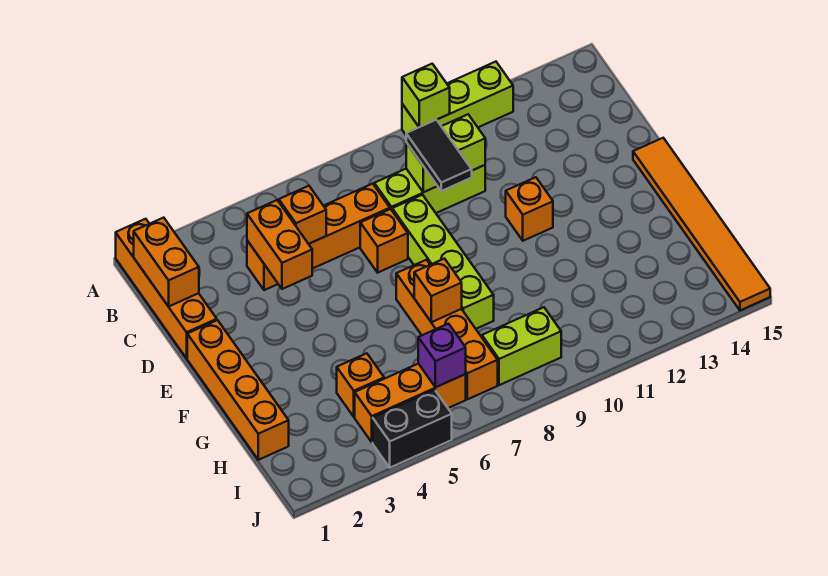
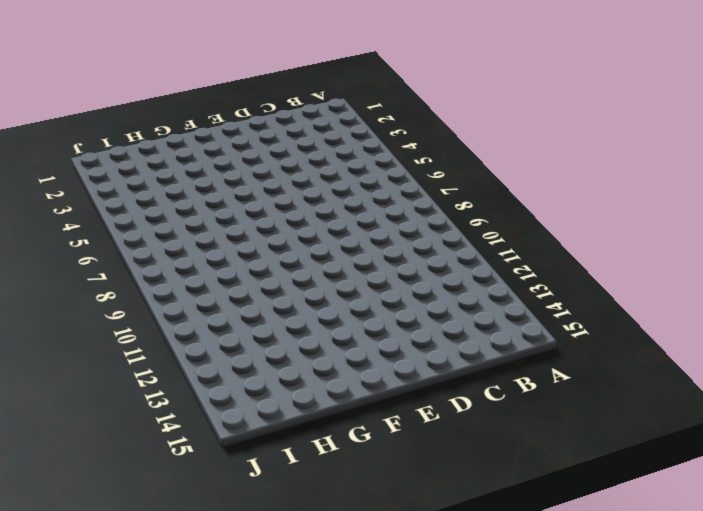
none -> orange brick A1:D1 level 1
none -> lime brick A10:A12 level 1
none -> orange brick C4:C7 level 1

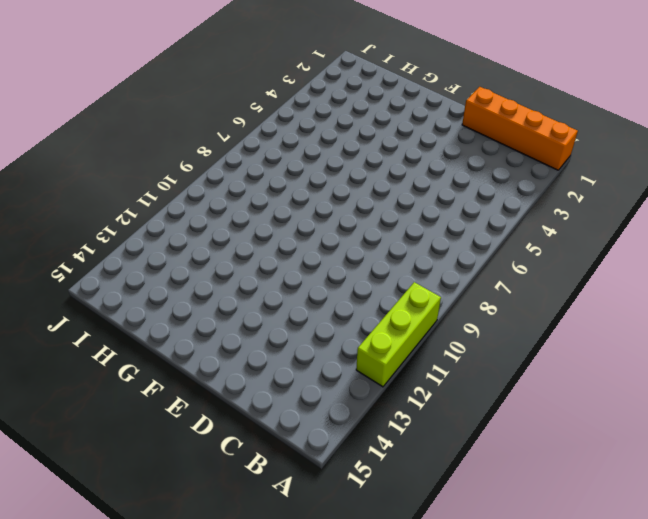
none -> orange brick C4:C7 level 1
none -> lime brick C8:C10 level 1
none -> orange brick D7 level 1

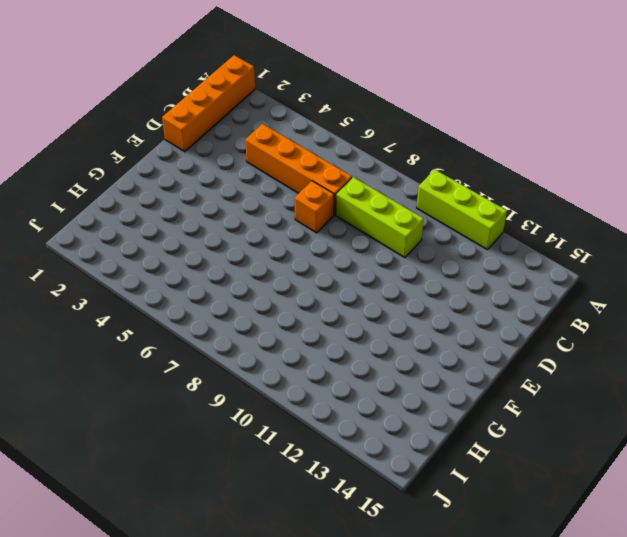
none -> lime brick D8:G8 level 1
none -> orange brick E1:H1 level 1
none -> orange brick E11 level 1

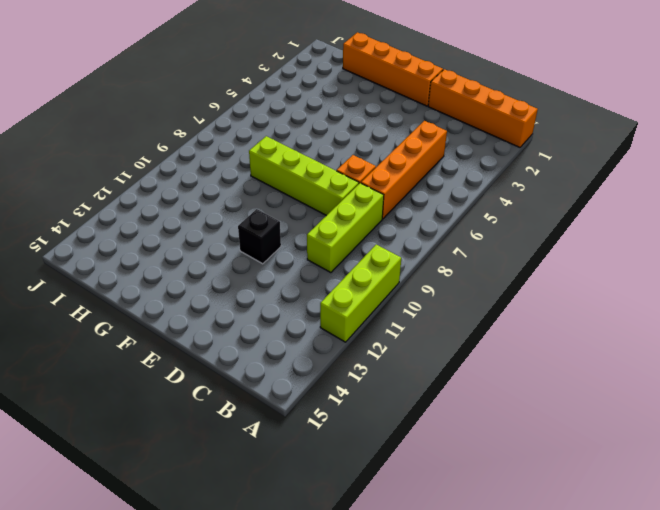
black brick E11 level 1 -> orange brick E11 level 1
none -> orange tile E15:J15 level 1
none -> orange brick F7:I7 level 1
none -> orange brick H4 level 1

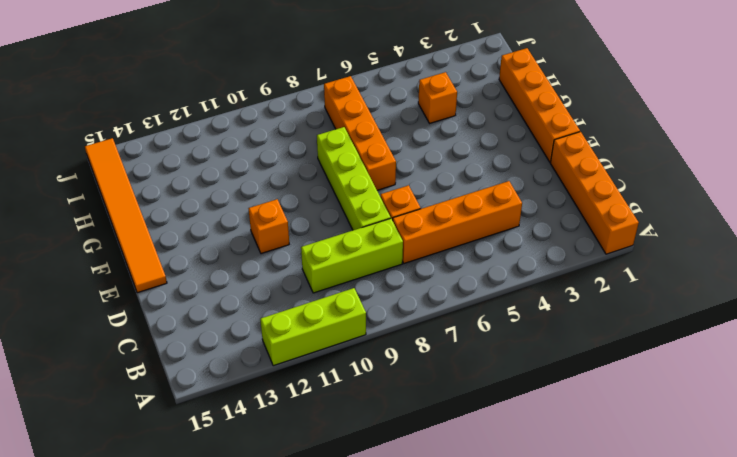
none -> orange brick I4:I6 level 1
none -> lime brick I8:I9 level 1
none -> black brick J4:J5 level 1

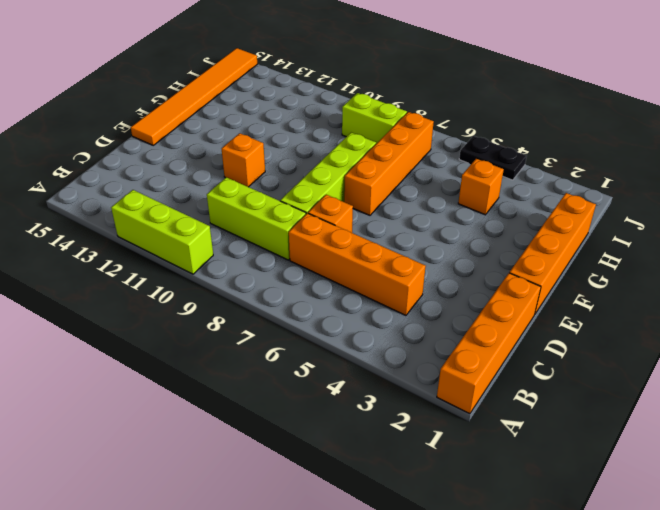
black plate J4:J5 level 1 -> black brick J4:J5 level 1
none -> orange brick I4:I6 level 1
none -> lime brick A10 level 2
none -> orange brick B1:C1 level 2

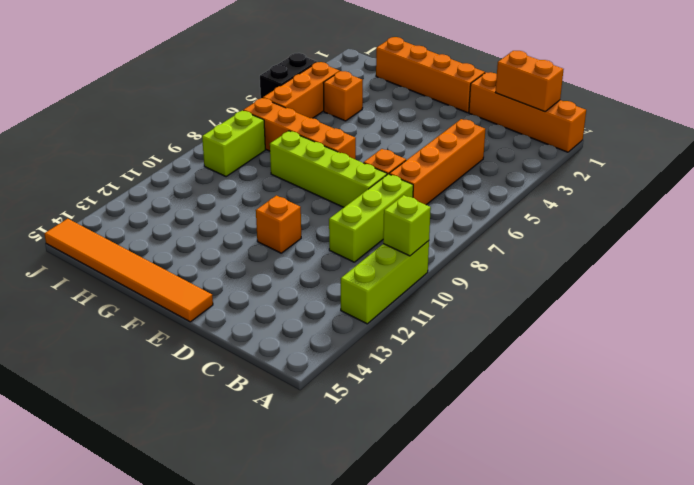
none -> orange brick C4:D4 level 2
none -> orange brick C5 level 2
none -> lime brick C9:C10 level 2

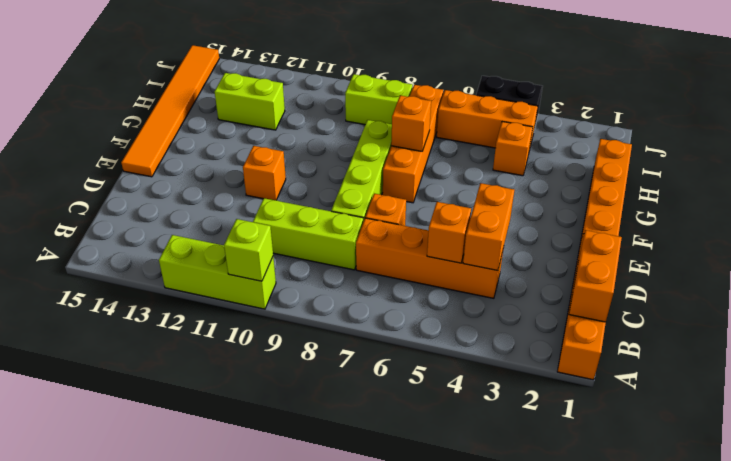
lime brick H12:H13 level 1 -> lime brick C9:C10 level 2
none -> purple brick I6 level 2
none -> black tile C9:D9 level 3

